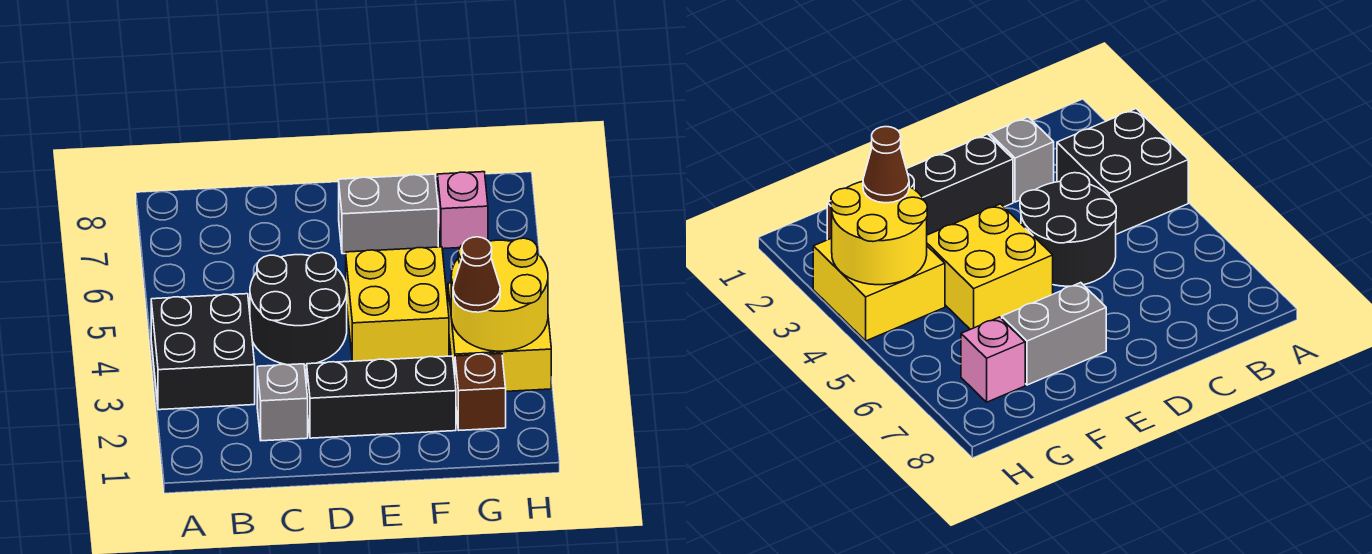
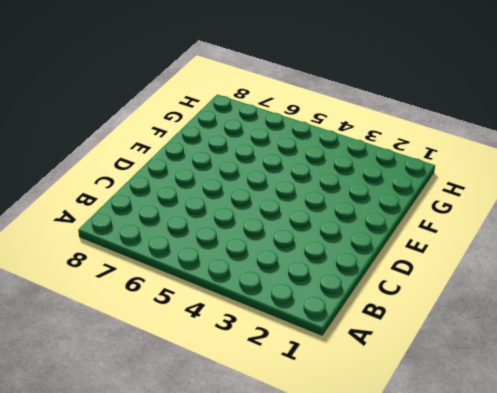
none -> black brick A3:B4 level 1
none -> grey brick C2 level 1

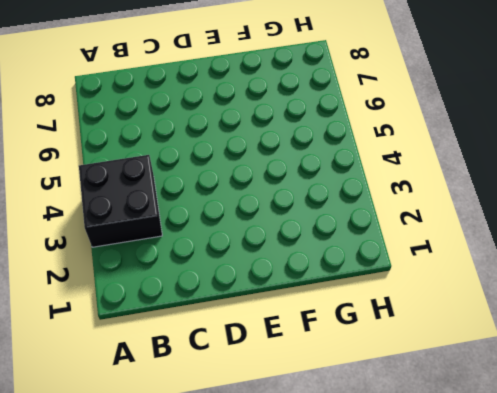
none -> grey brick C2 level 1
none -> black round brick C4:D5 level 1

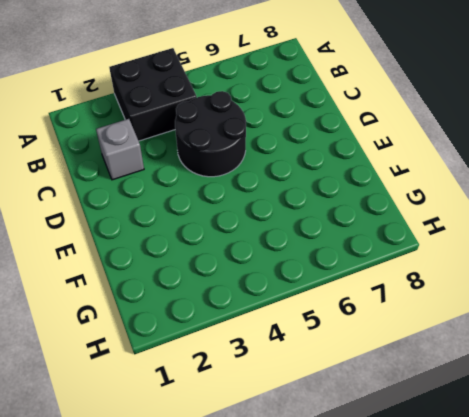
none -> black brick D2:F2 level 1
none -> yellow brick E4:F5 level 1

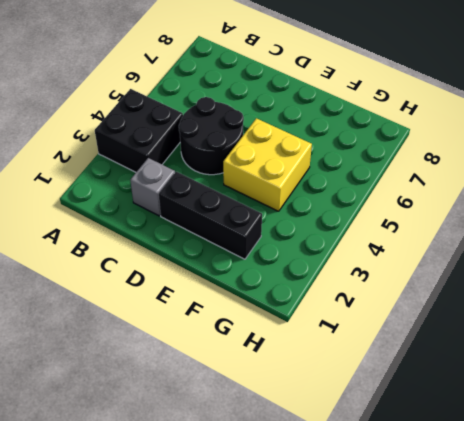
none -> grey brick E7:F7 level 1
none -> brown brick G2 level 1

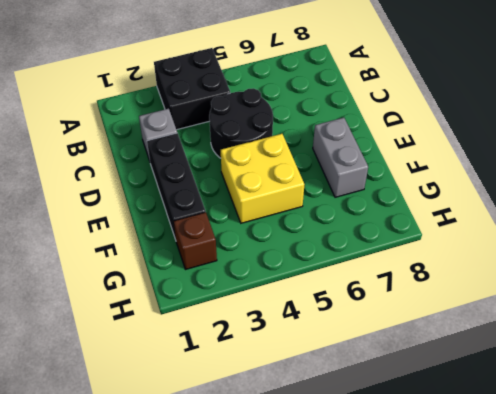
none -> yellow brick G3:H4 level 1
none -> pink brick G7 level 1

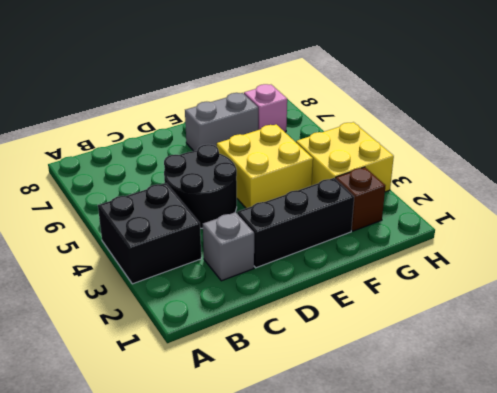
none -> yellow round brick G3:H4 level 2
none -> brown cone G3 level 3

